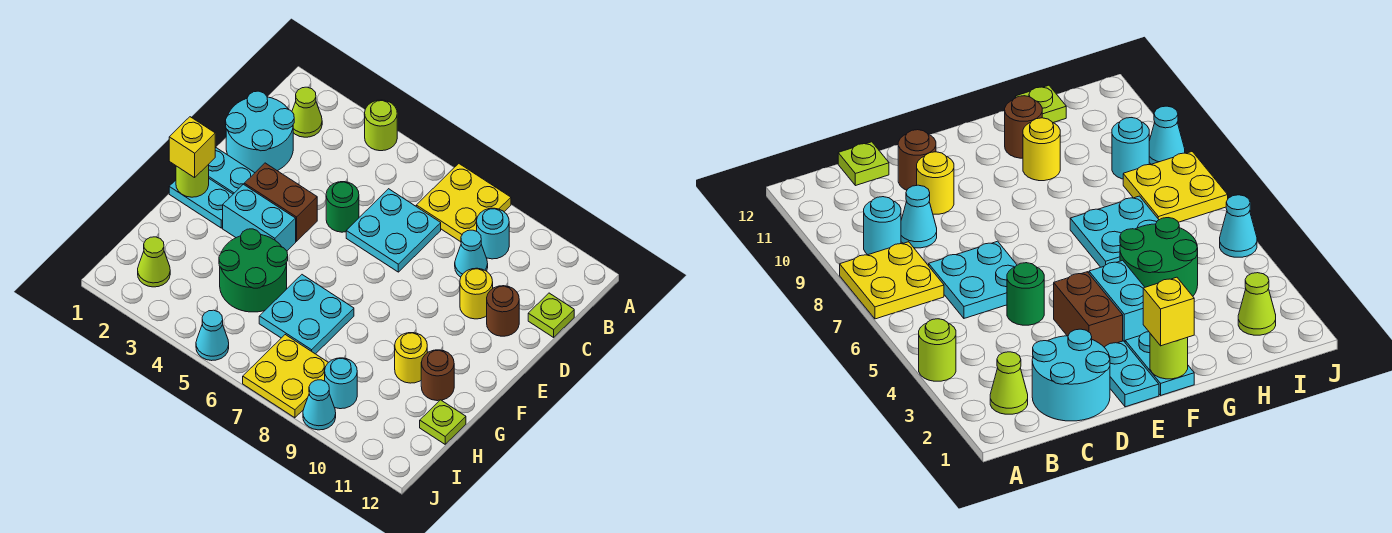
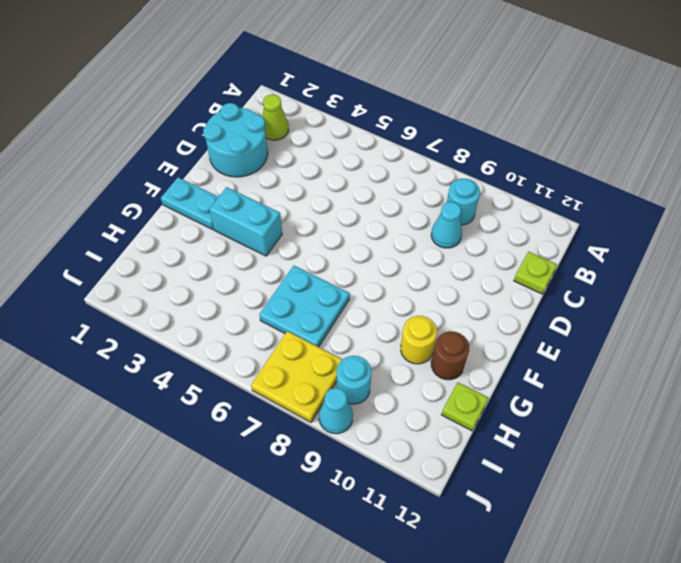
none -> lime round brick A4 level 1
none -> yellow plate A7:B8 level 1
none -> cyan plate C6:D7 level 1

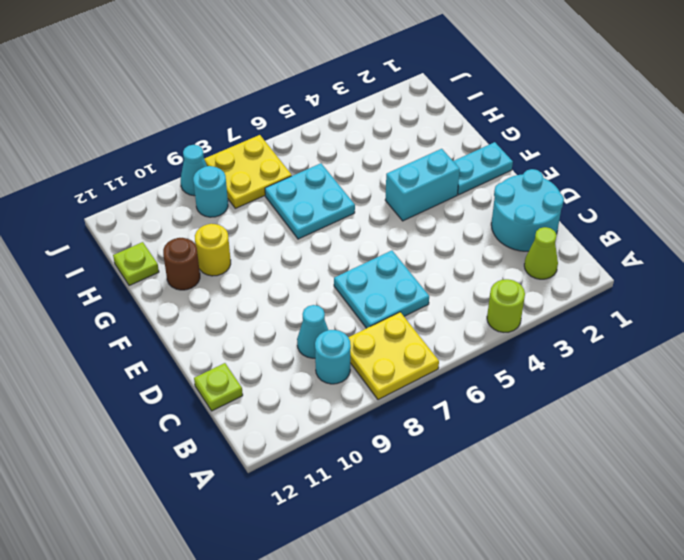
none -> green round brick D5 level 1
none -> yellow round brick D10 level 1
none -> brown round brick D11 level 1

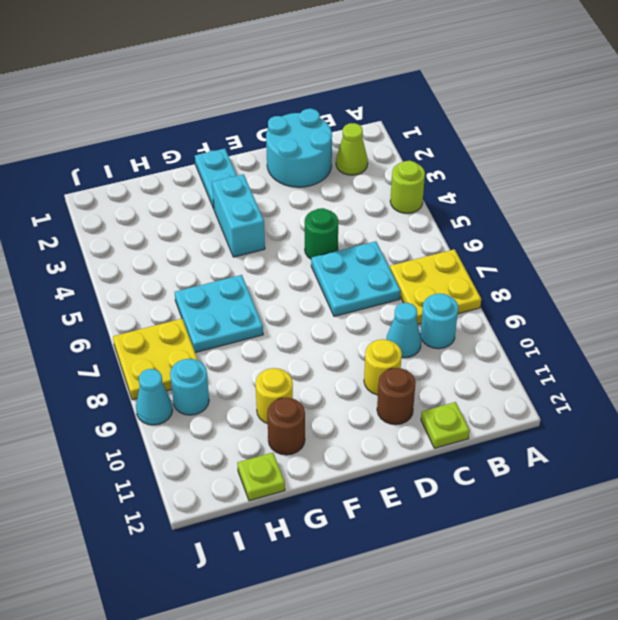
none -> cyan plate E1:E2 level 1
none -> brown brick E3:E4 level 1
none -> green round brick G4:H5 level 1

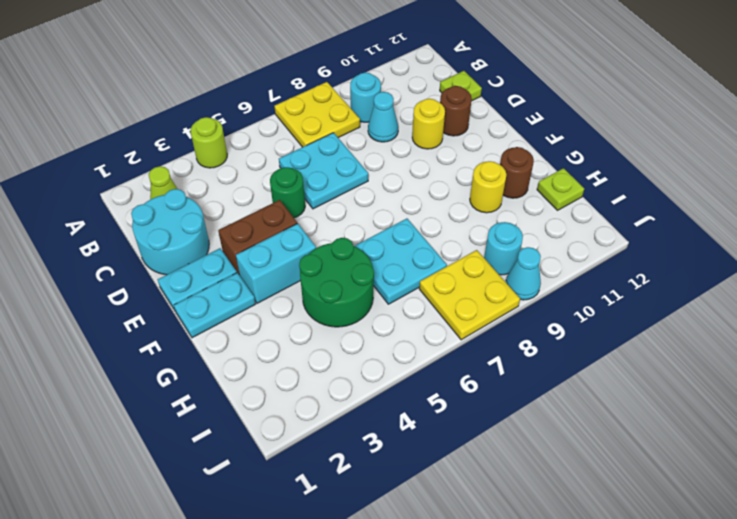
none -> lime cone I2 level 1
none -> cyan cone J5 level 1
none -> lime round brick F1 level 2

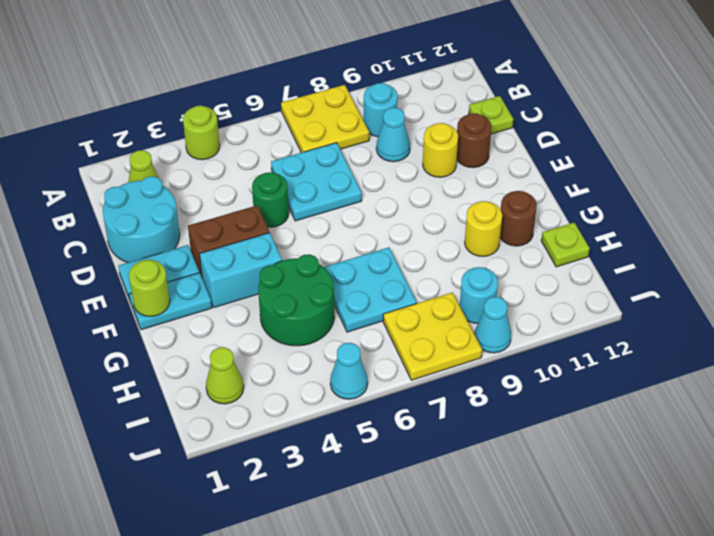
none -> yellow brick F1 level 3

